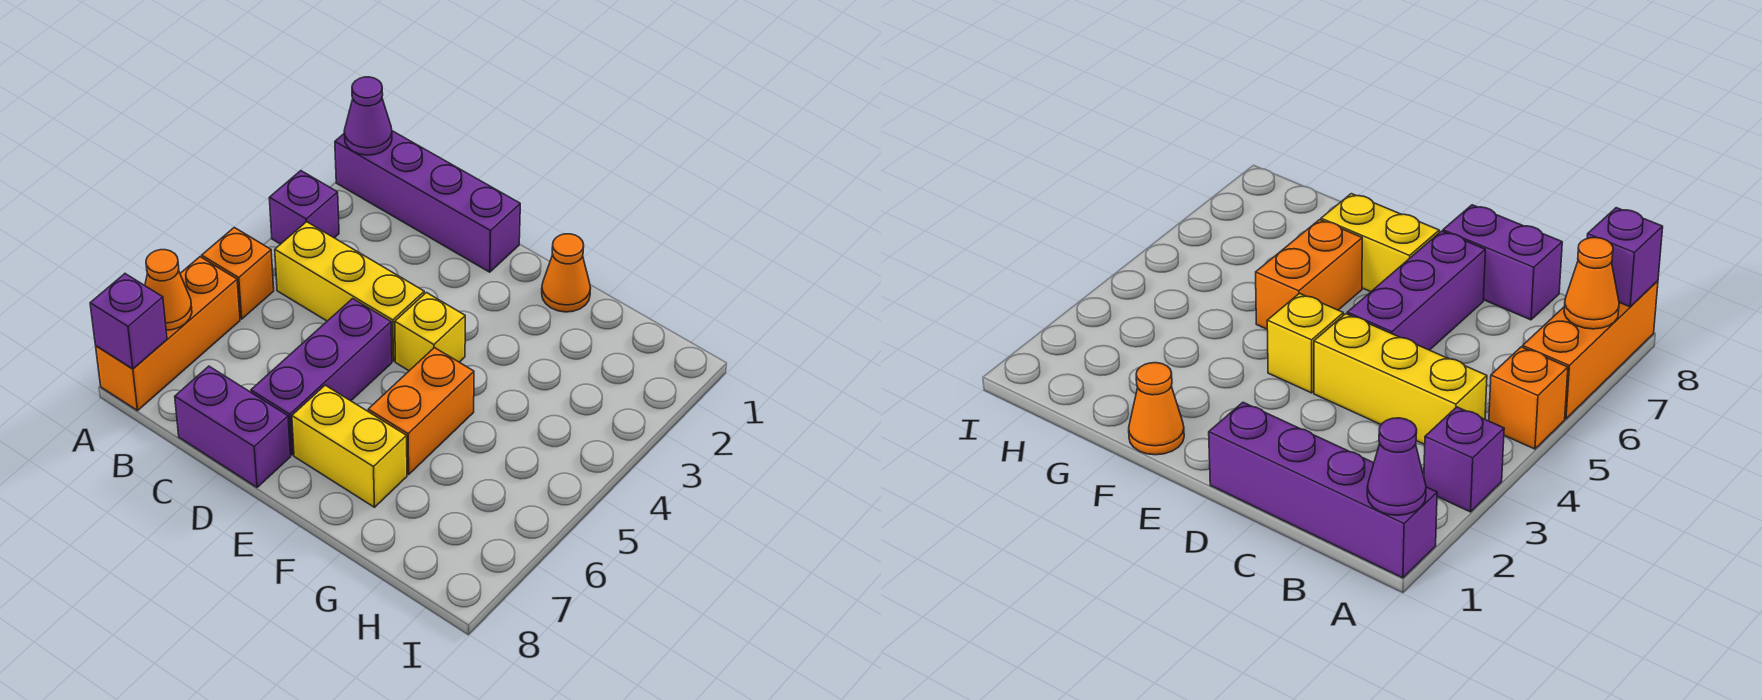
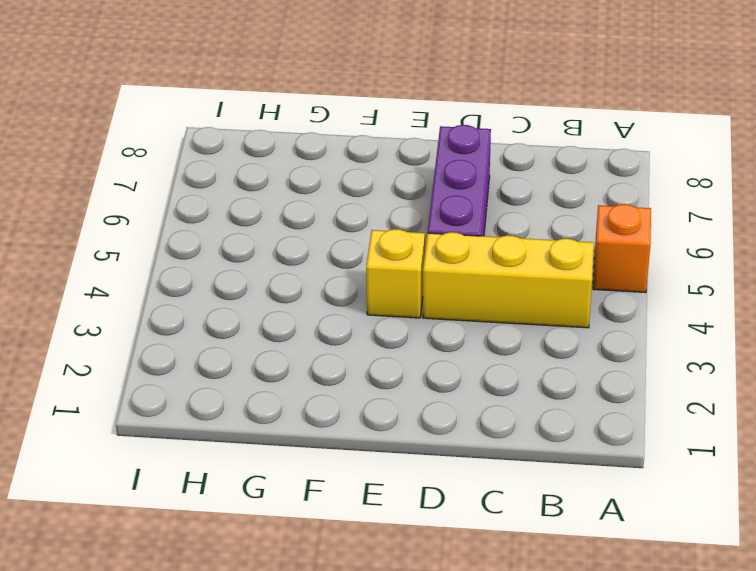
none -> purple brick A1:D1 level 1
none -> purple brick A3 level 1
none -> orange brick A6:A8 level 1

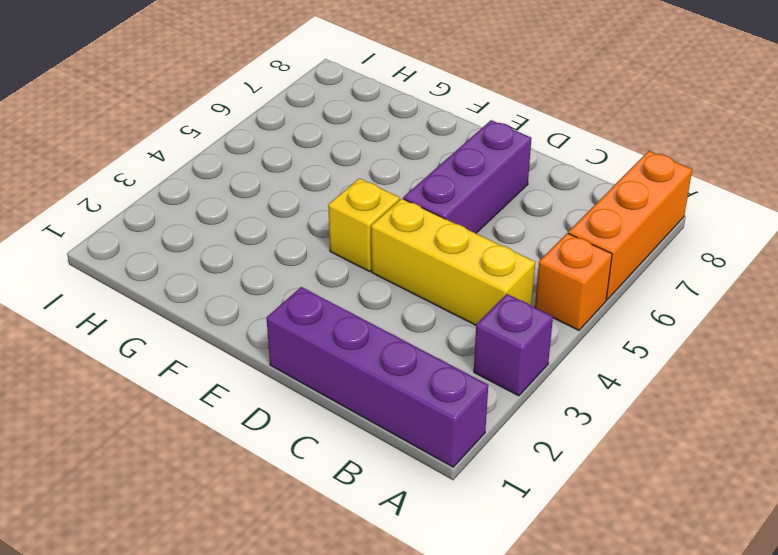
none -> purple brick C8:D8 level 1
none -> yellow brick E7:F7 level 1
none -> orange cone F1 level 1

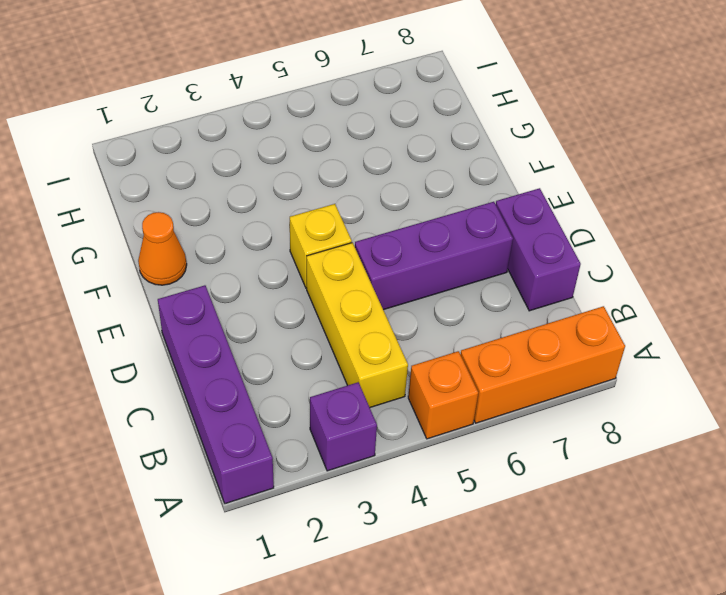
none -> yellow brick E7:F7 level 1
none -> orange brick F5:F6 level 1
none -> purple cone A1 level 2

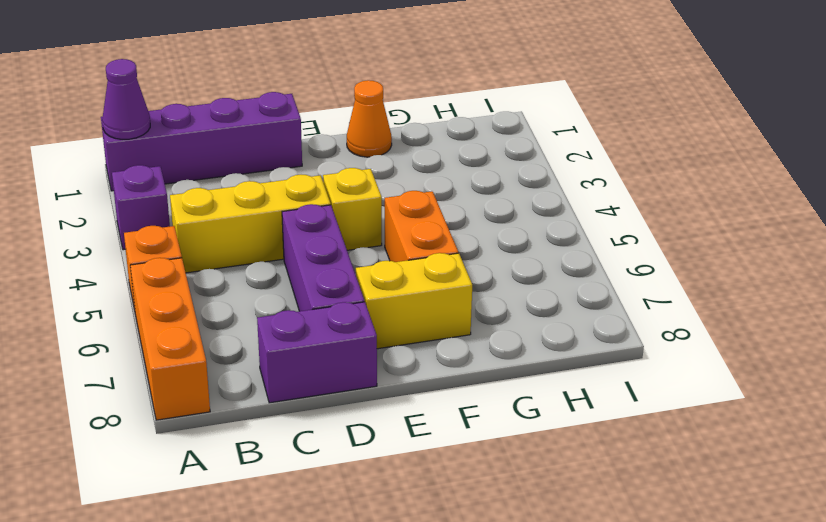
none -> orange cone A7 level 2
none -> purple brick A8 level 2

